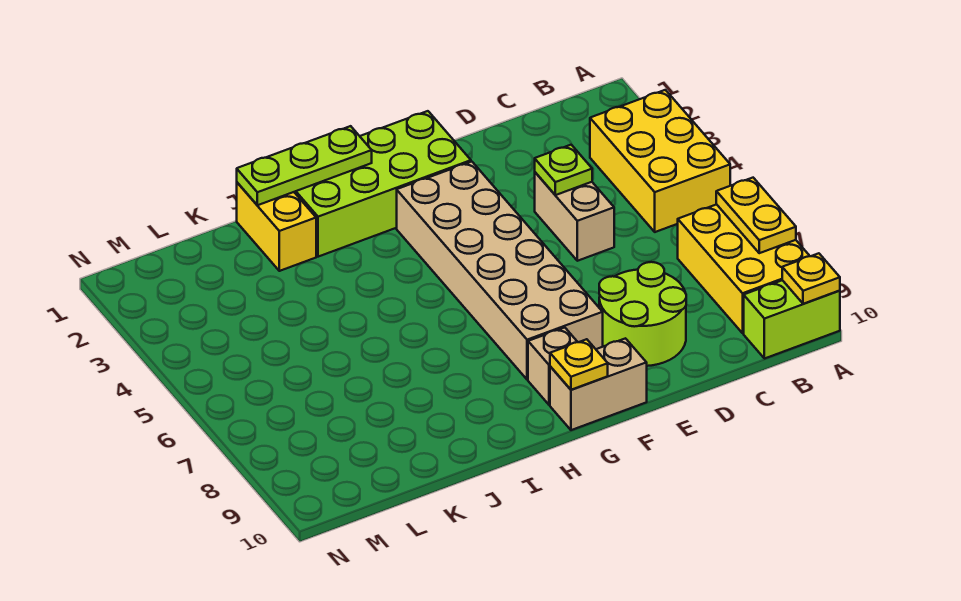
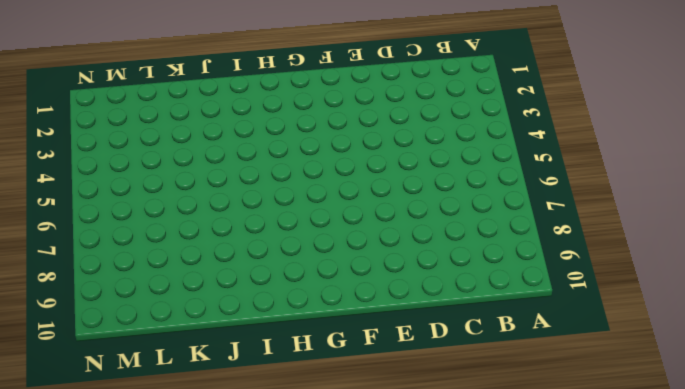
none -> yellow brick A3:B5 level 1
none -> yellow brick A7:B9 level 1
none -> lime brick A10:B10 level 1

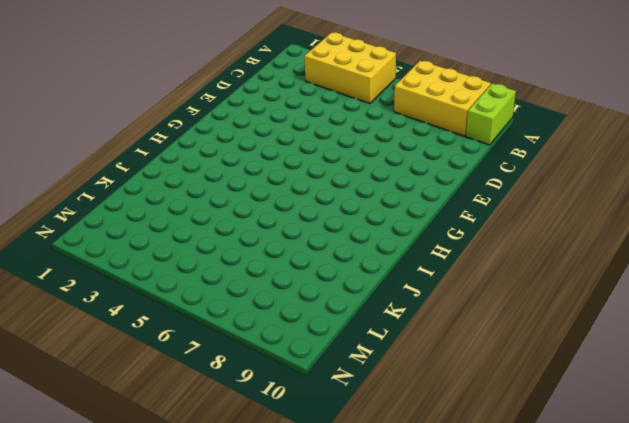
none -> tan brick D4:D5 level 1
none -> lime round brick D8:E9 level 1
none -> lime brick F1:I2 level 1

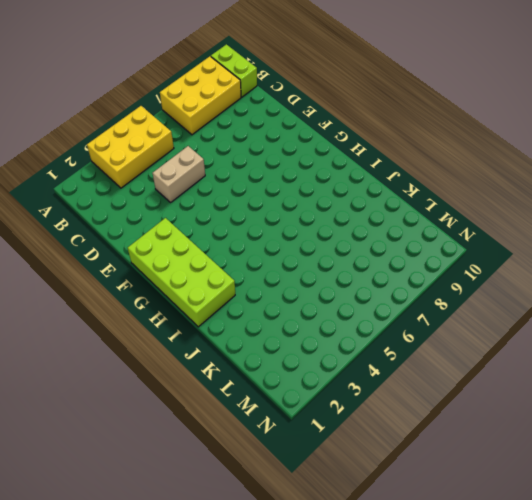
none -> lime round brick D8:E9 level 1
none -> tan brick F3:G8 level 1
none -> tan brick F10:G10 level 1

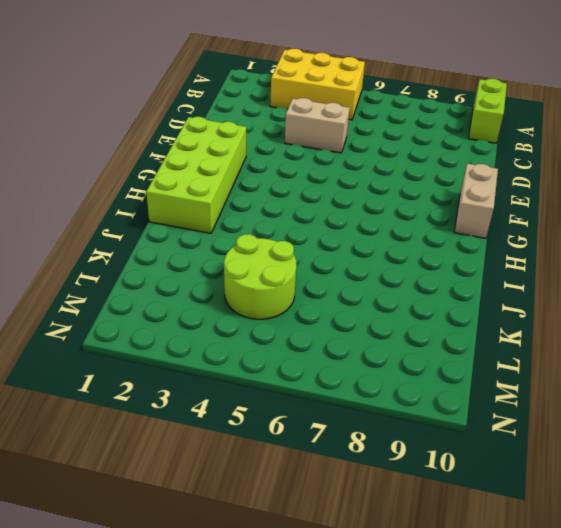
lime round brick K4:L5 level 1 -> lime round brick D8:E9 level 1
none -> yellow brick A7:B9 level 1
none -> tan brick F3:G8 level 1
none -> tan brick G9 level 1

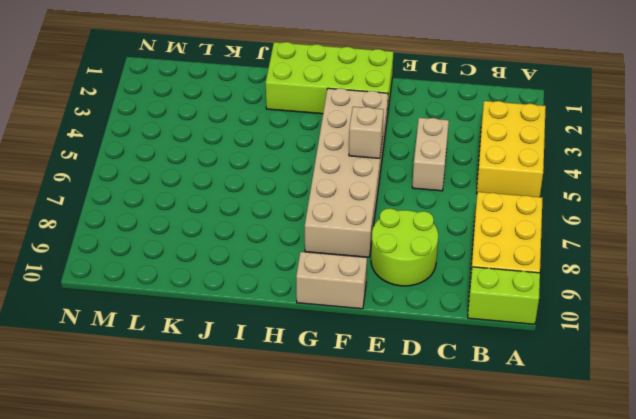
tan brick F5 level 2 -> tan brick G9 level 1
none -> yellow brick J1:J2 level 1
none -> yellow plate A7:A8 level 2
none -> yellow plate A10 level 2

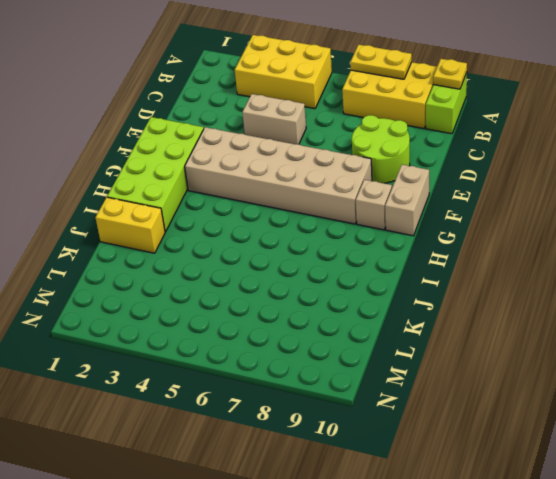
none -> lime plate D4 level 2
none -> yellow plate G10 level 2
none -> lime plate H1:J1 level 2

